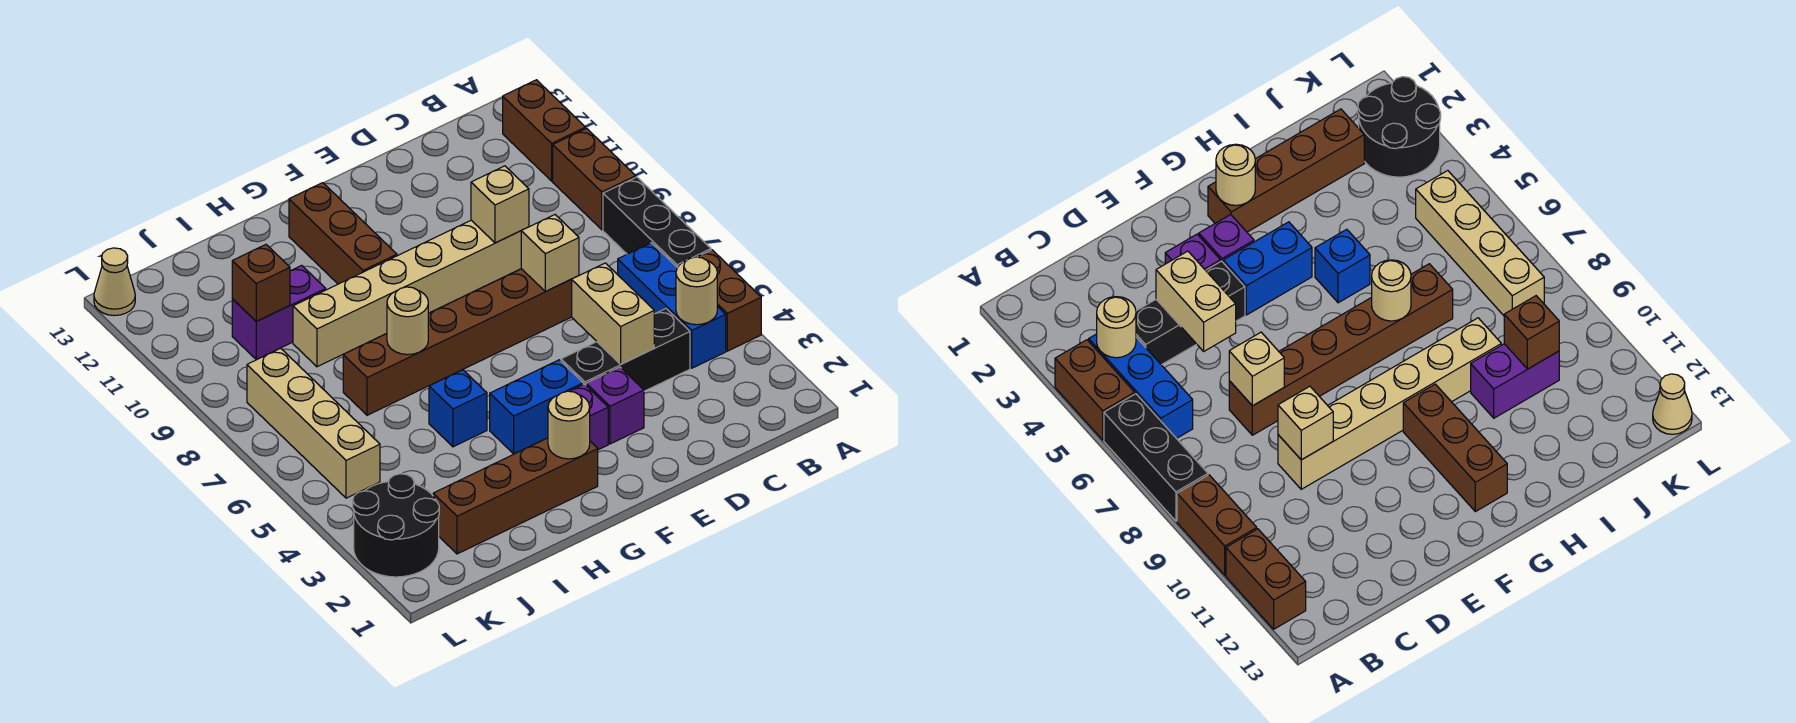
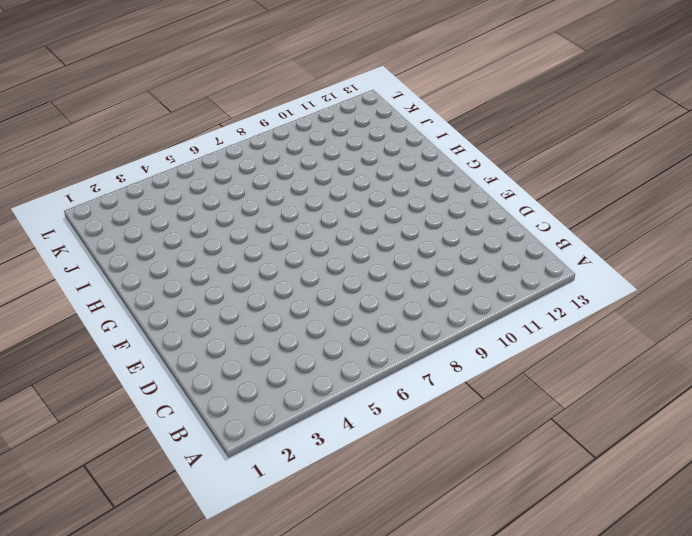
none -> brown brick A4:A5 level 1
none -> black brick A6:A8 level 1
none -> brown brick A9:A10 level 1

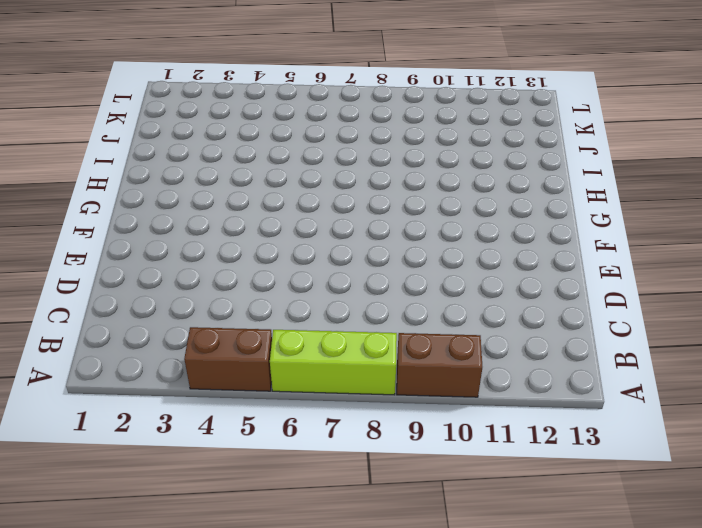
lime brick A6:A8 level 1 -> black brick A6:A8 level 1
none -> brown brick A11:A12 level 1
none -> blue brick B4:B6 level 1
none -> black brick C4:E4 level 1

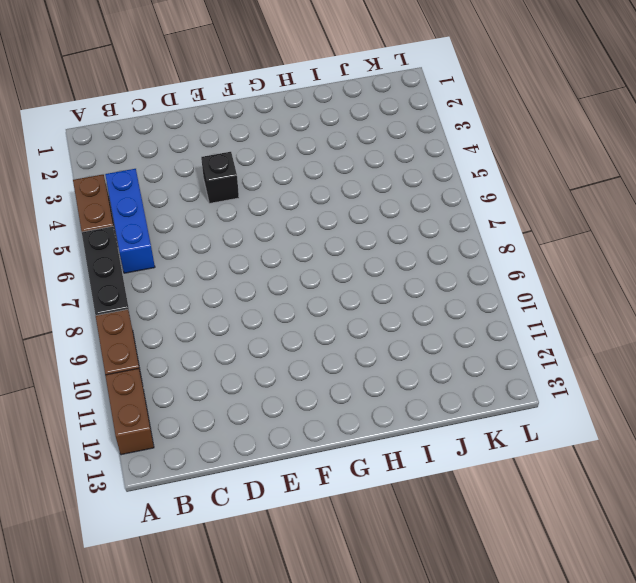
black brick E4 level 1 -> black brick C4:E4 level 1
none -> brown brick D7:I7 level 1
none -> tan brick D9:I9 level 1
none -> purple brick E3 level 1

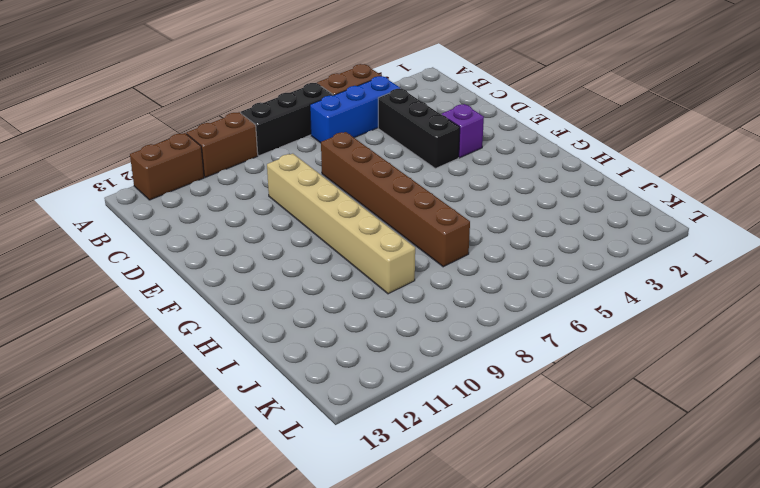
none -> purple brick F3 level 1
none -> blue brick F4:G4 level 1
none -> brown brick G2:J2 level 1

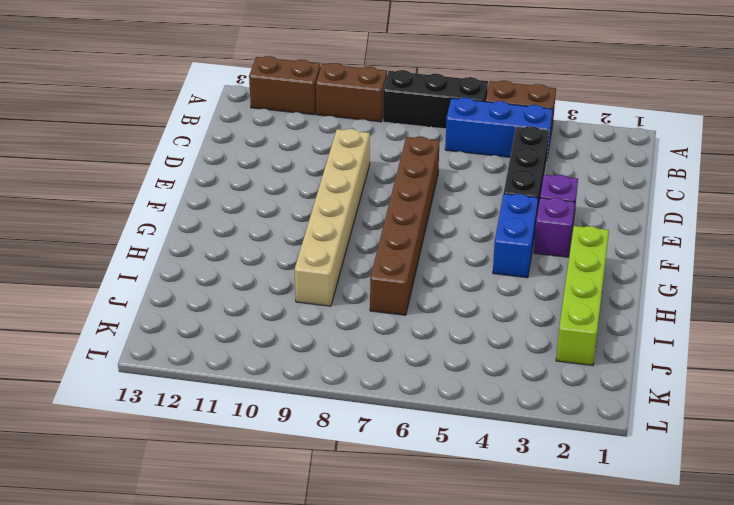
lime brick G2:J2 level 1 -> brown brick G2:J2 level 1
none -> brown brick G10:G12 level 1
none -> blue brick H5 level 1
none -> purple brick I10:J10 level 1

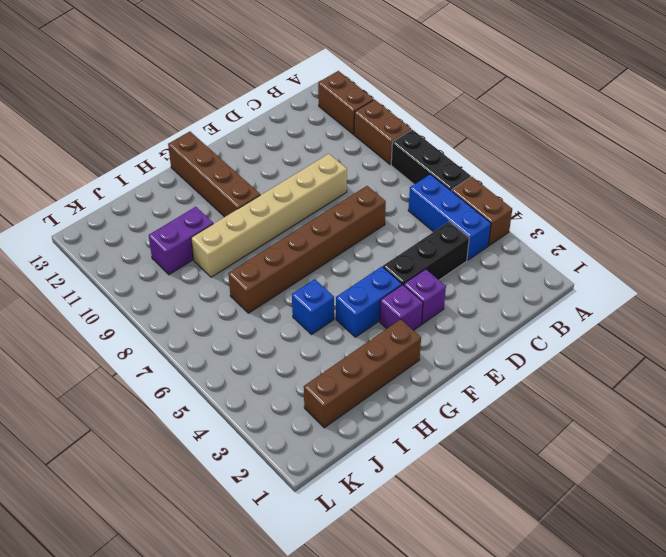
brown brick G10:G13 level 1 -> brown brick G10:G12 level 1
none -> black round brick K2:L3 level 1
none -> tan brick K5:K8 level 1
none -> tan cone L13 level 1

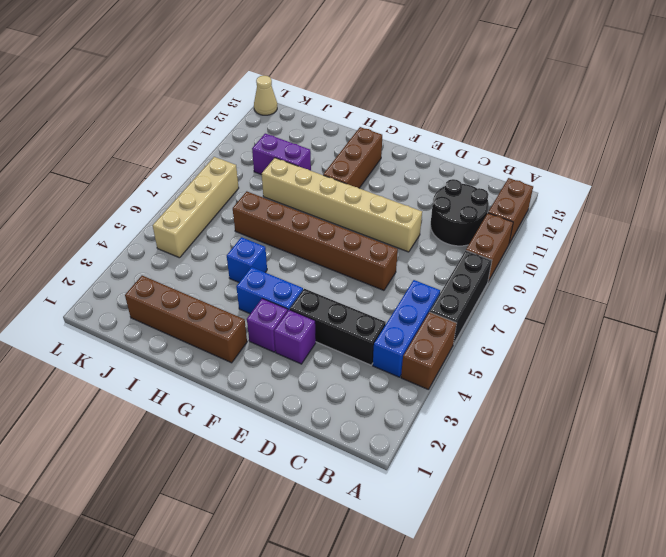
black round brick B10:C11 level 1 -> black round brick K2:L3 level 1
none -> tan round brick B4 level 2
none -> tan brick D4:D5 level 2
none -> tan brick D7 level 2

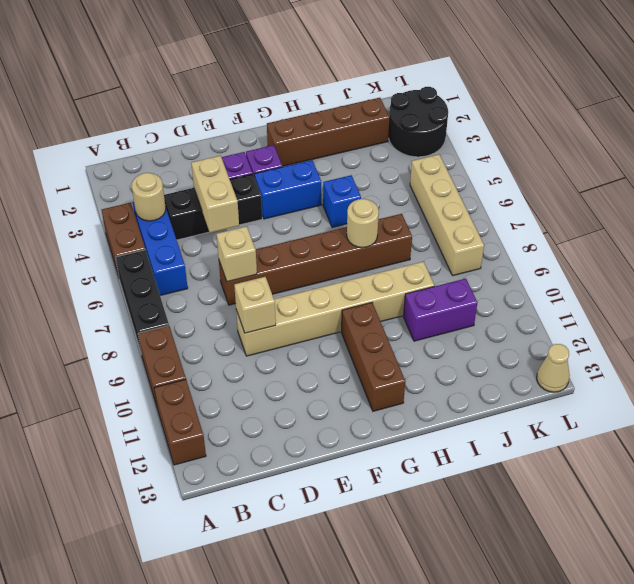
none -> tan round brick G2 level 2
none -> brown brick J10 level 2

